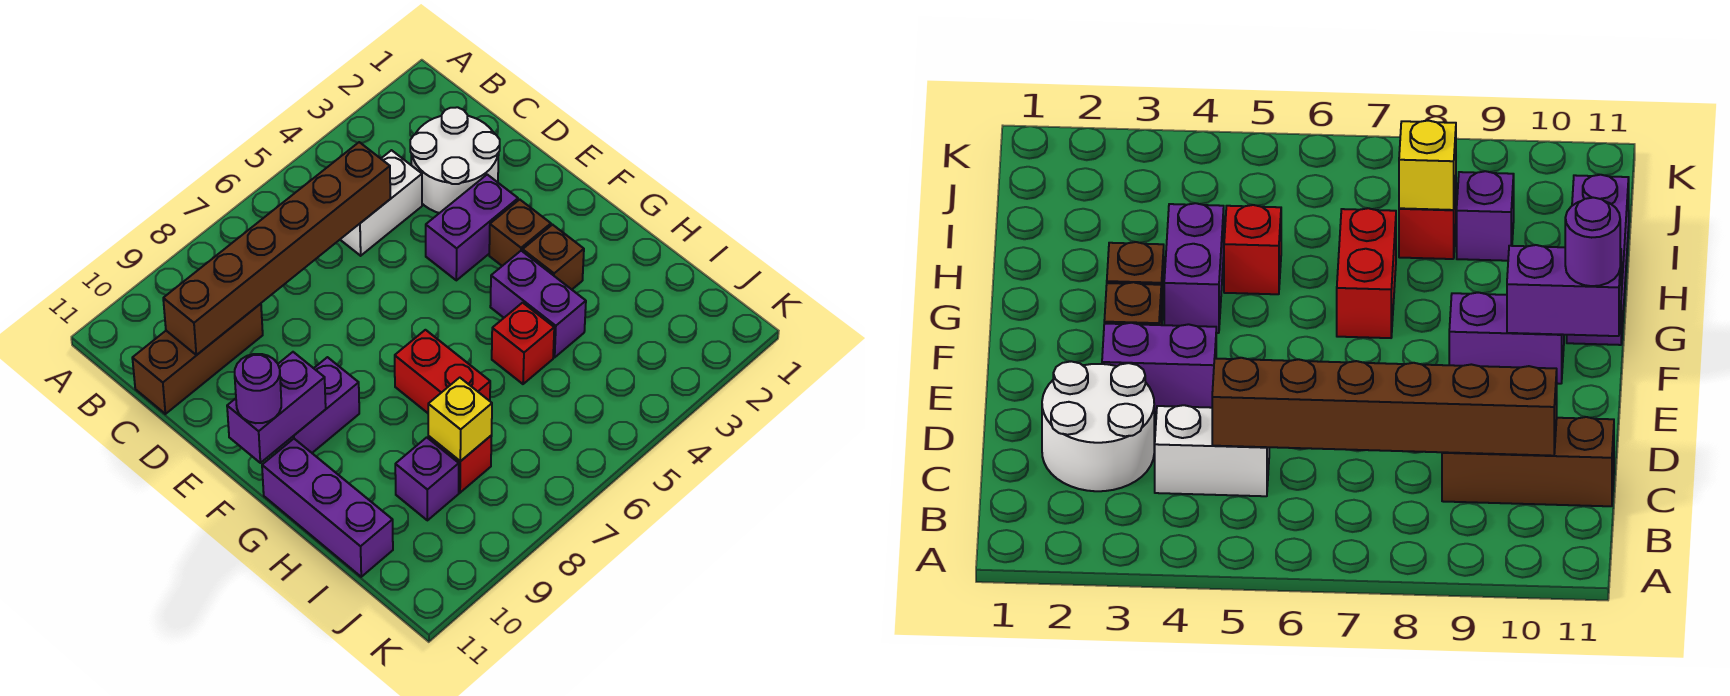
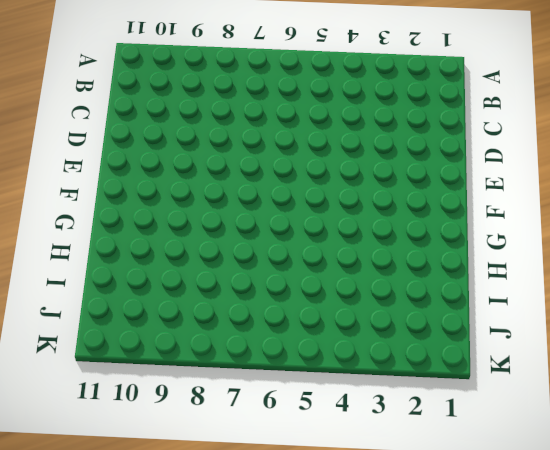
none -> white round brick C2:D3 level 1
none -> white brick C4:C5 level 1
none -> brown brick C9:C11 level 1

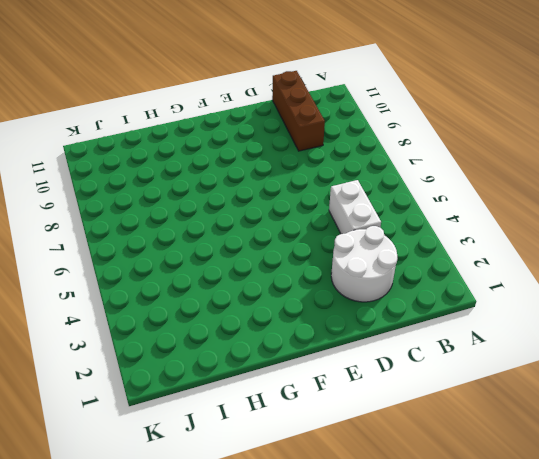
none -> purple brick E3:E4 level 1
none -> brown brick F3 level 1
none -> purple brick F9:F10 level 1

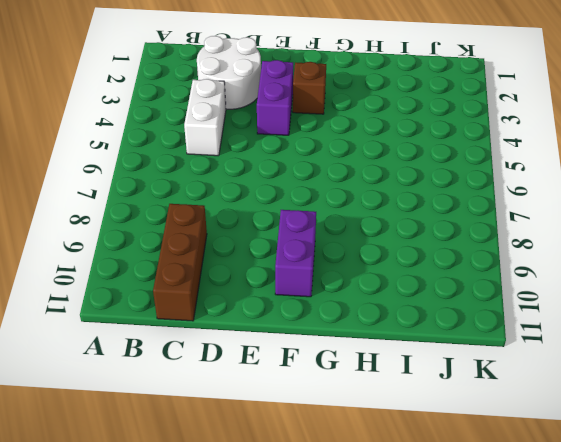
none -> brown brick G3 level 1
none -> purple brick G4:H4 level 1
none -> red brick G7:H7 level 1

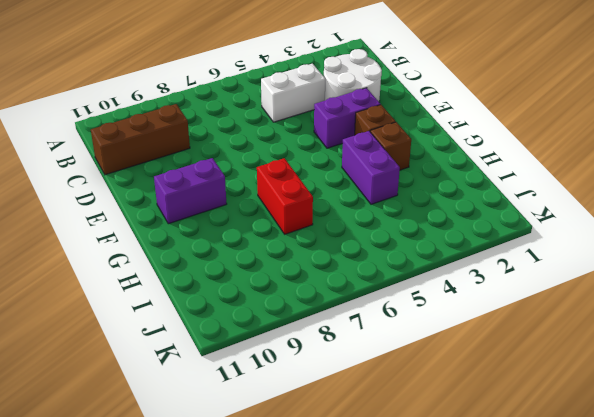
none -> purple brick G11:I11 level 1
none -> red brick H5 level 1
none -> red brick I8 level 1

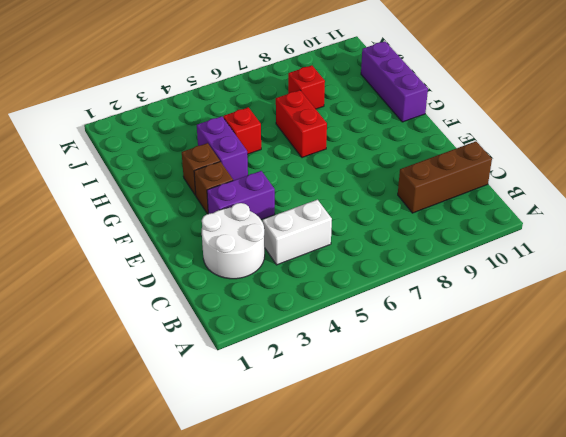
none -> purple brick F9:F10 level 1
none -> purple brick I9 level 1
none -> brown brick C5:C10 level 2

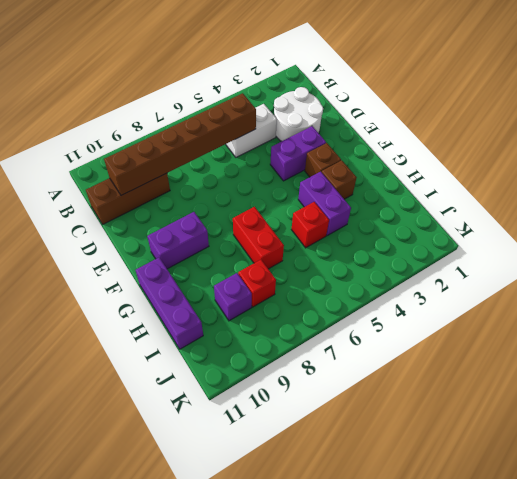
none -> purple brick F10:F11 level 2
none -> yellow brick I8 level 2
none -> purple round brick F11 level 3

